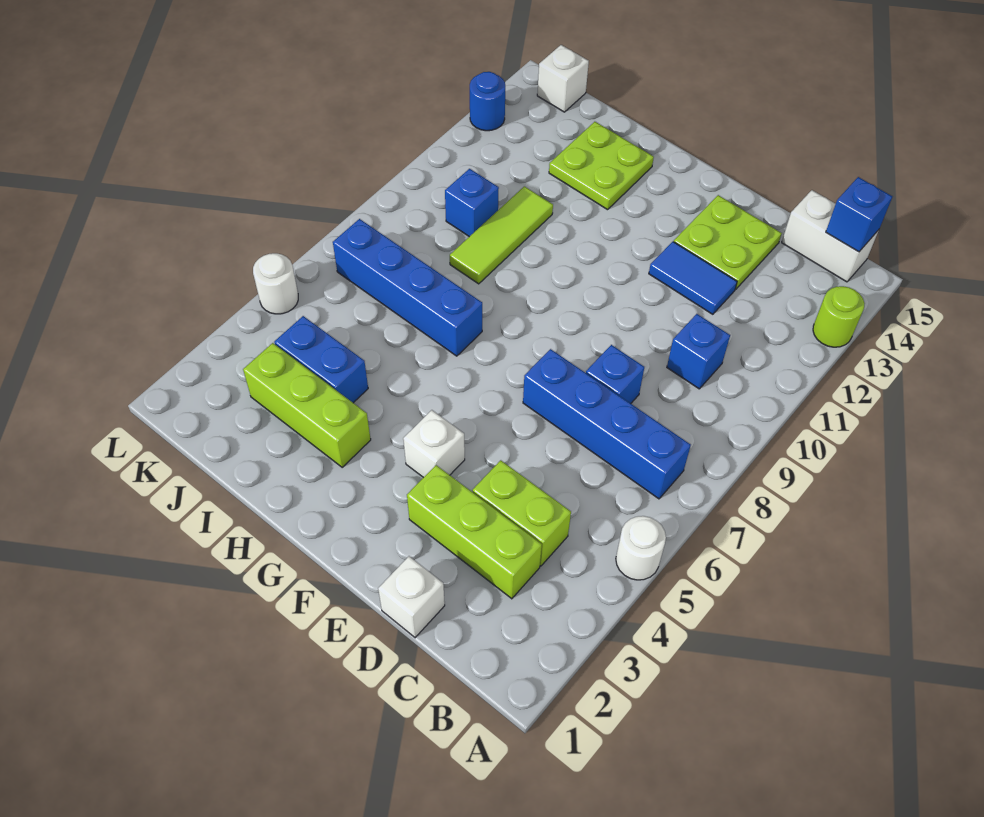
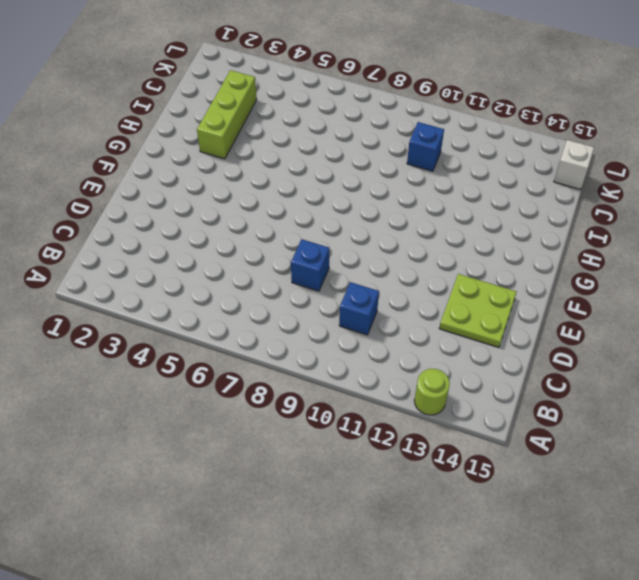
none -> white round brick A5 level 1
none -> blue brick B7:E7 level 1
none -> white brick B15:C15 level 1

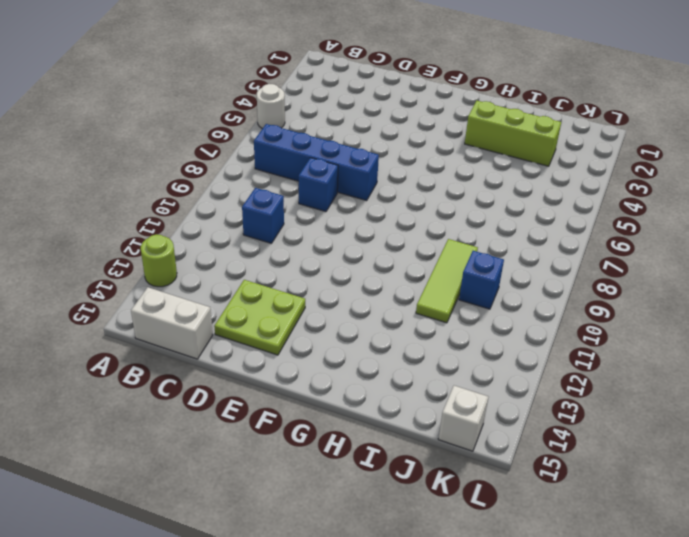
none -> lime brick C3:E3 level 1
none -> lime brick C4:D4 level 1
none -> white brick D1 level 1

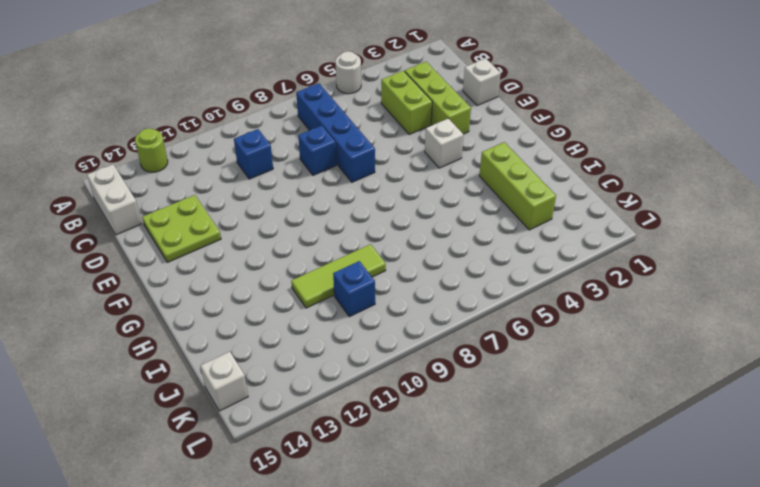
none -> blue tile D12:E12 level 1
none -> blue brick H7:K7 level 1
none -> lime plate H13:I14 level 1

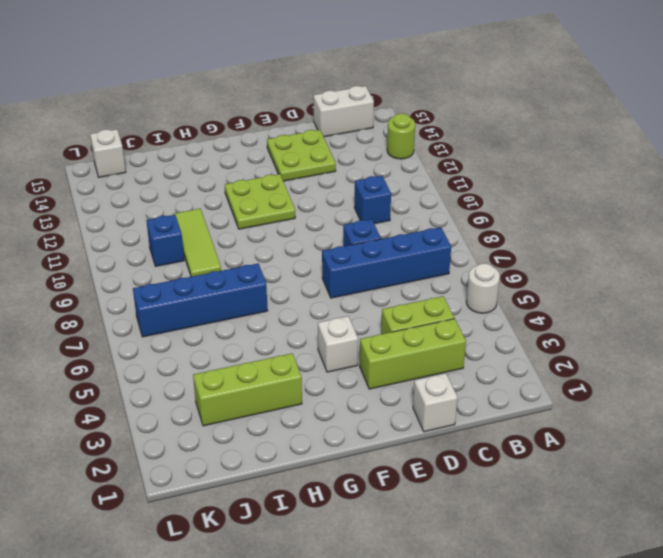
lime plate F11:G12 level 1 -> lime plate H13:I14 level 1
none -> blue tile D12:E12 level 1
none -> blue brick I4:J4 level 1
none -> white round brick L5 level 1

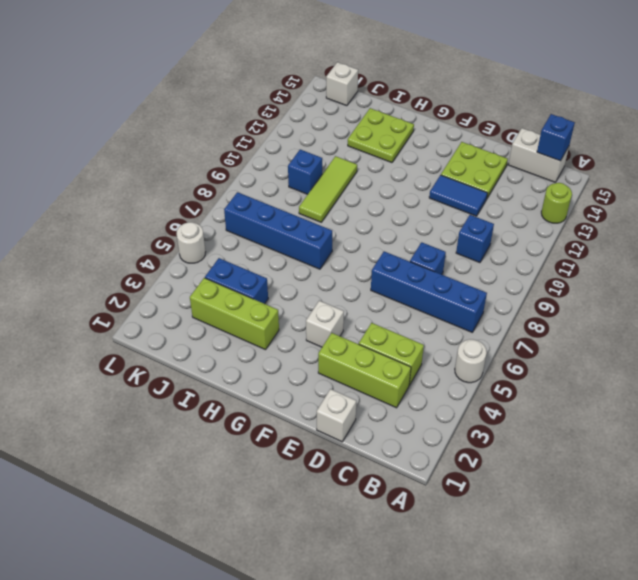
none -> blue round brick L13 level 1

